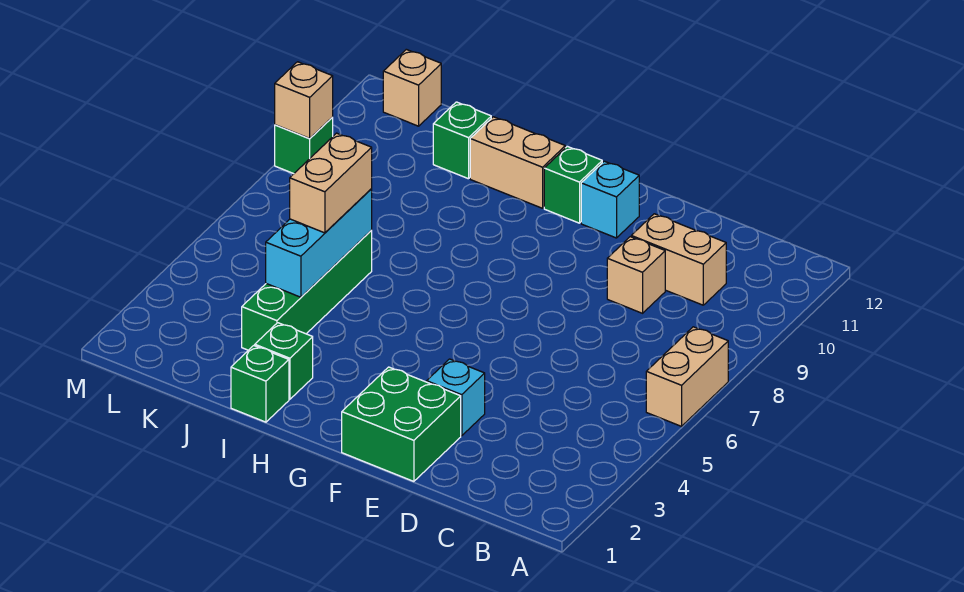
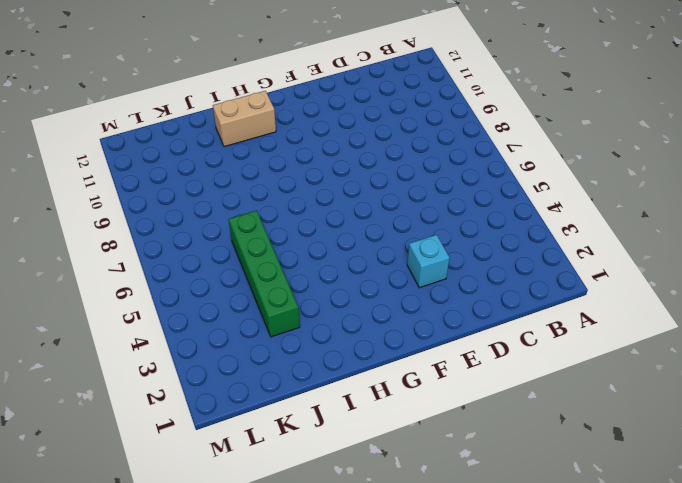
none -> tan brick A6:A7 level 1
none -> tan brick C10:D10 level 1
none -> tan brick D9 level 1

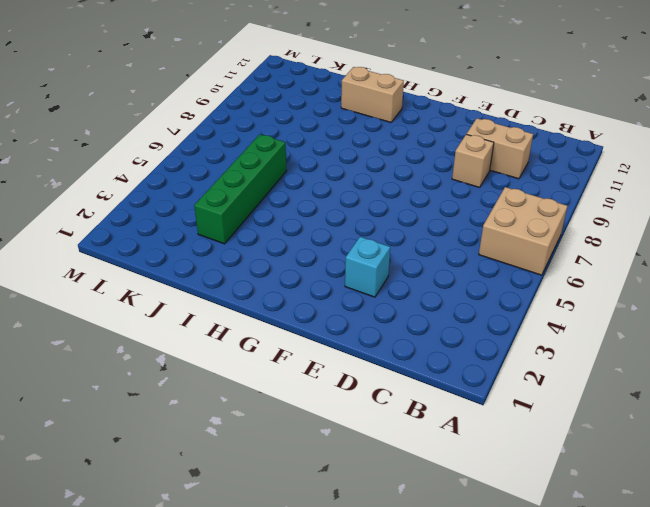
tan brick A6:B7 level 1 -> tan brick A6:A7 level 1
none -> green brick E1:F2 level 1
none -> cyan brick F11 level 1
none -> green brick G11 level 1

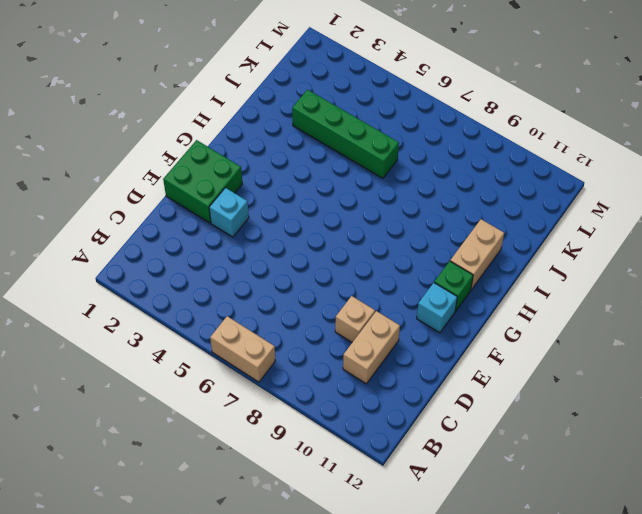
none -> green brick I1 level 1
none -> green brick I2 level 1
none -> green brick J11 level 1

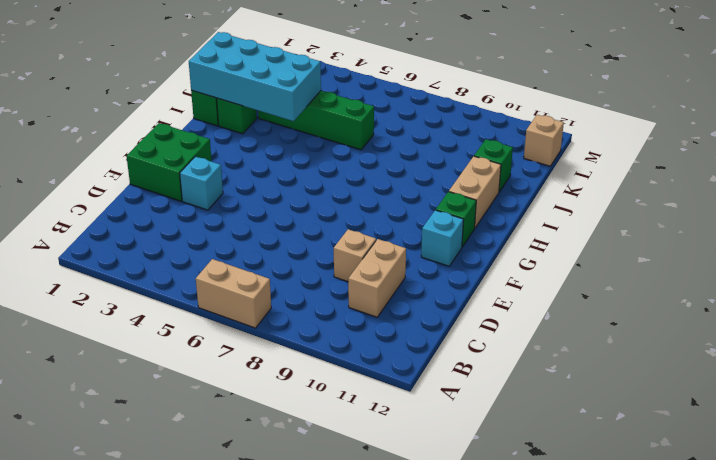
cyan brick I1:J4 level 2 -> cyan brick J4:J6 level 2
none -> green brick M9 level 1
none -> tan brick M9 level 2
none -> tan brick J5:J6 level 3

